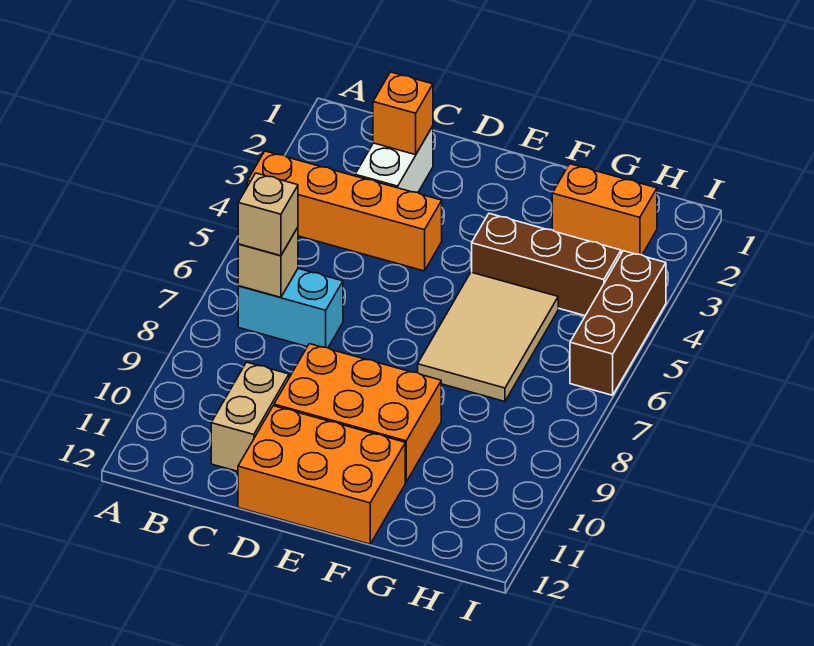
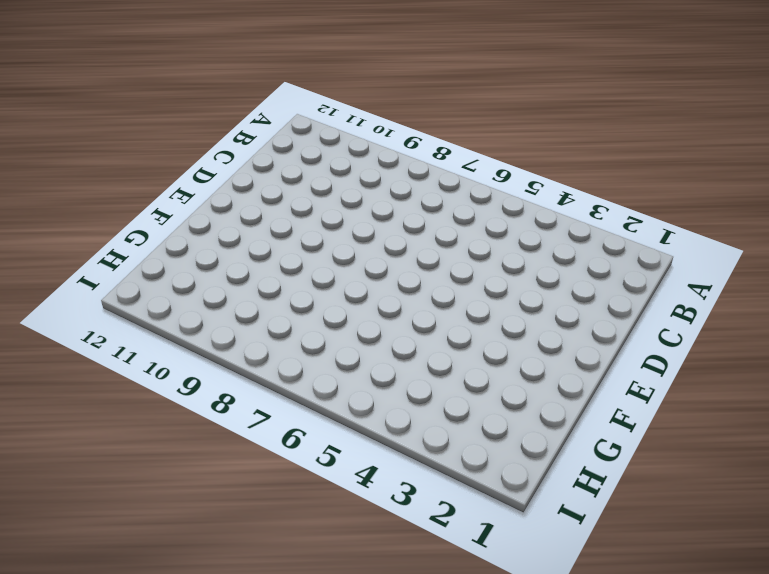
none -> orange brick A4:D4 level 1
none -> cyan brick B7:C7 level 1
none -> white brick C2:C3 level 1

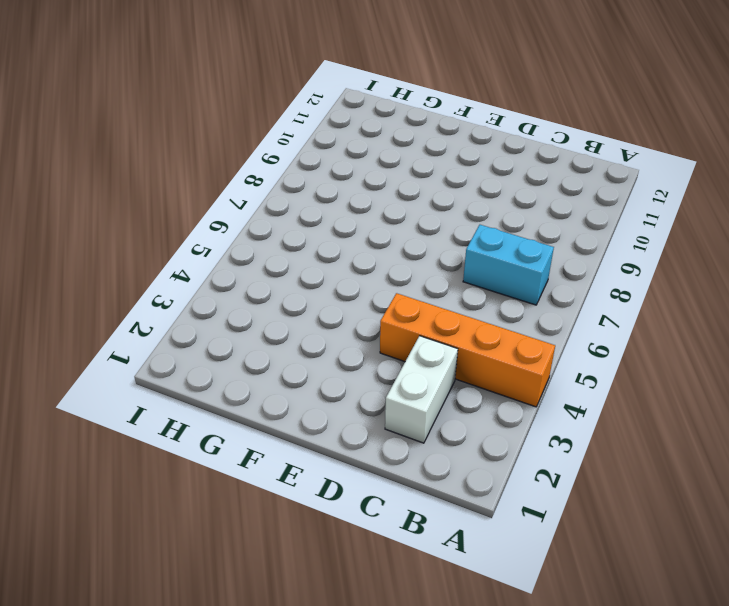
none -> tan brick C10:C11 level 1
none -> orange brick D9:F10 level 1
none -> orange brick D11:F12 level 1

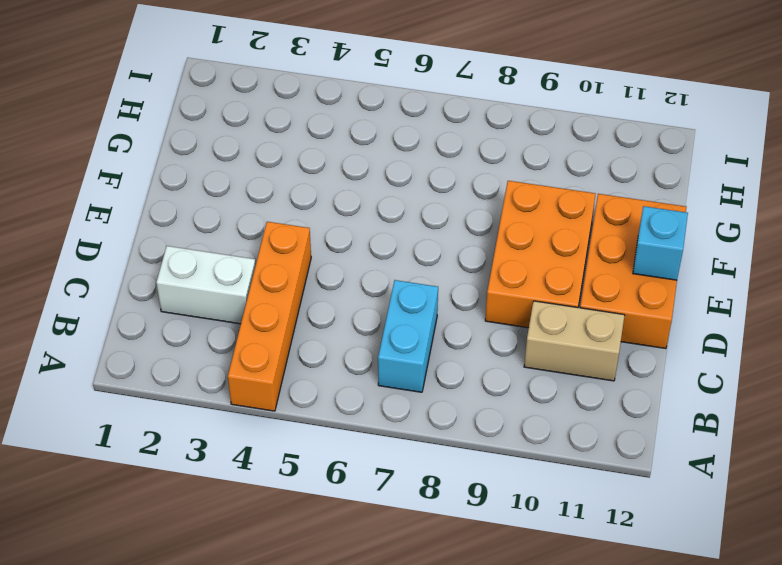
cyan brick E12 level 2 -> none
none -> brown brick F4:H4 level 1
none -> tan tile F5:G7 level 1
none -> orange brick G2:H2 level 1

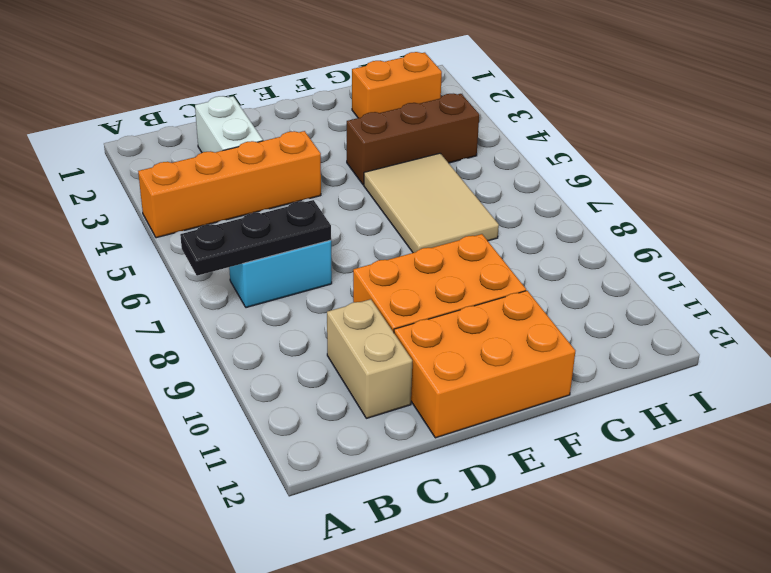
black plate A7:C7 level 2 -> tan brick B7 level 2
none -> brown brick I4:I6 level 1
none -> orange brick C2 level 2
none -> tan brick B7 level 3

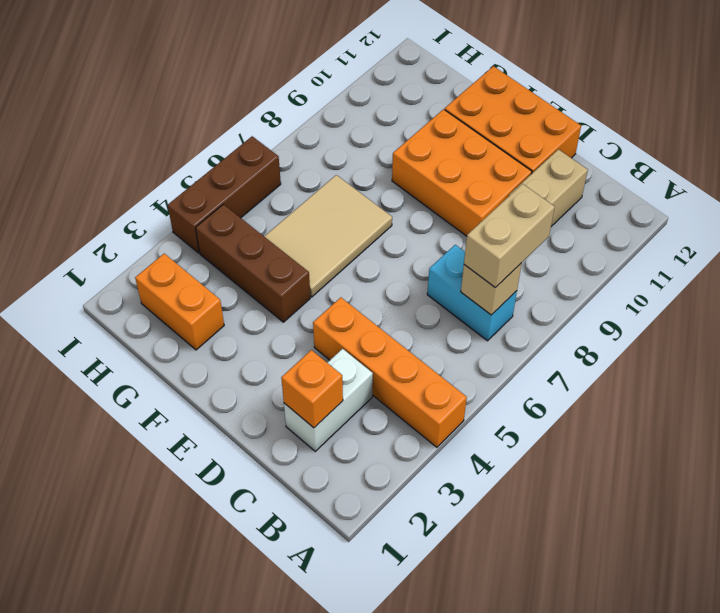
tan brick B7:B8 level 3 -> tan brick B7 level 3

